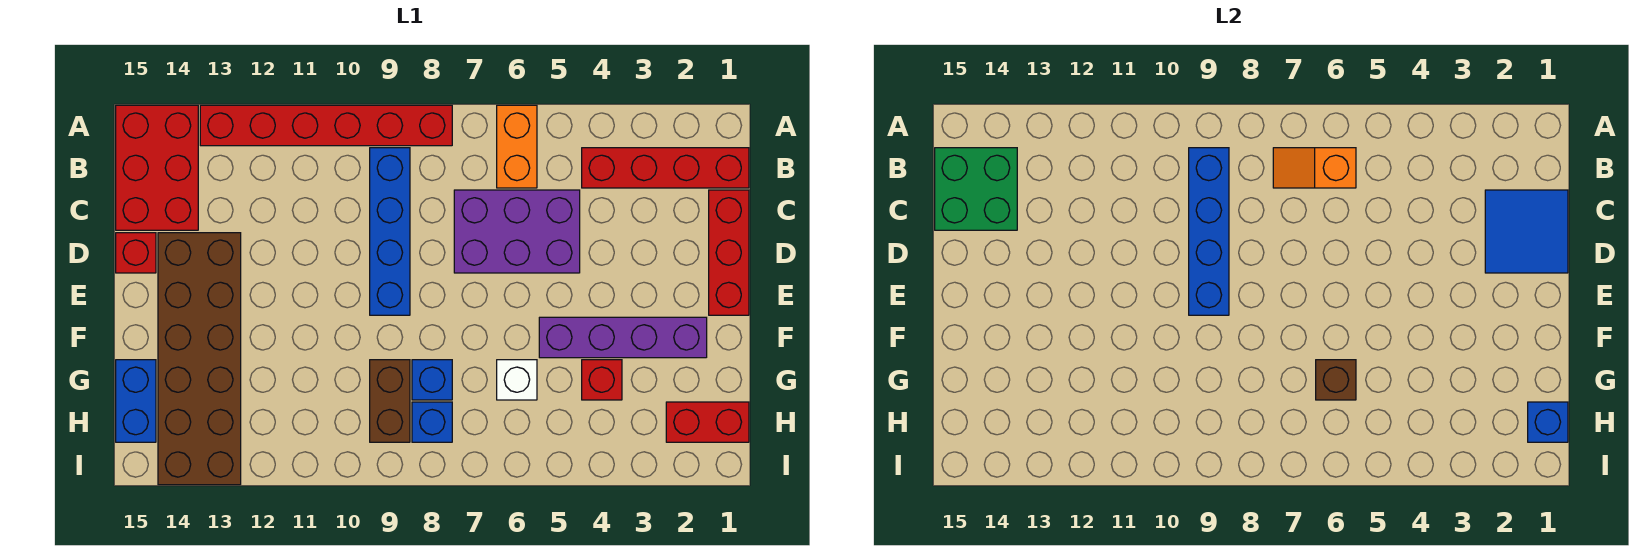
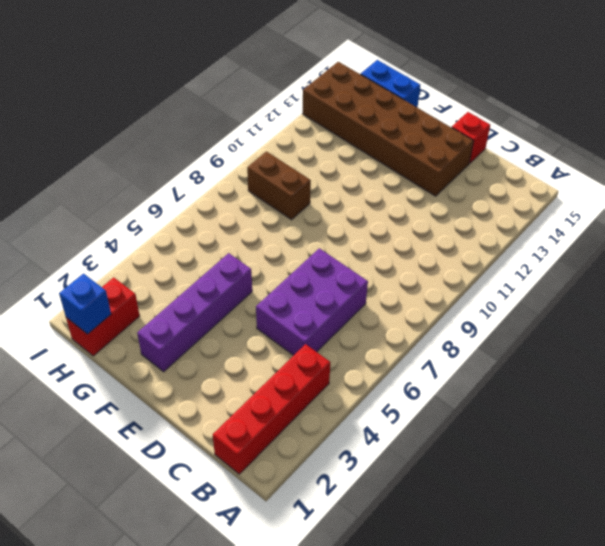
none -> orange brick A6:B6 level 1
none -> red brick A8:A13 level 1
none -> red brick A14:C15 level 1

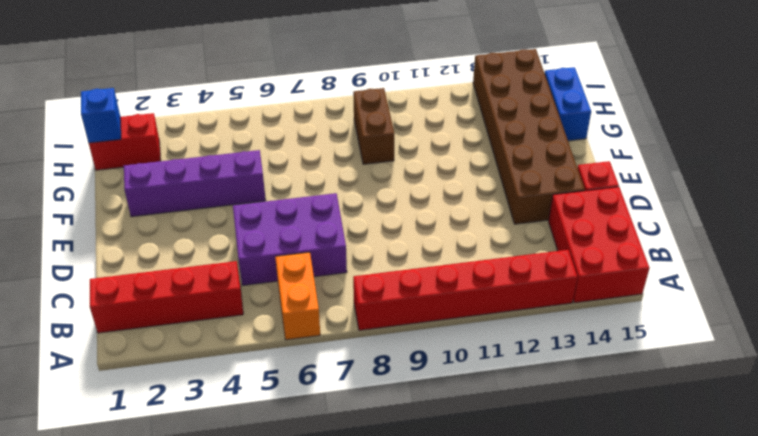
none -> blue brick B9:E9 level 1
none -> red brick C1:E1 level 1
none -> red brick G4 level 1

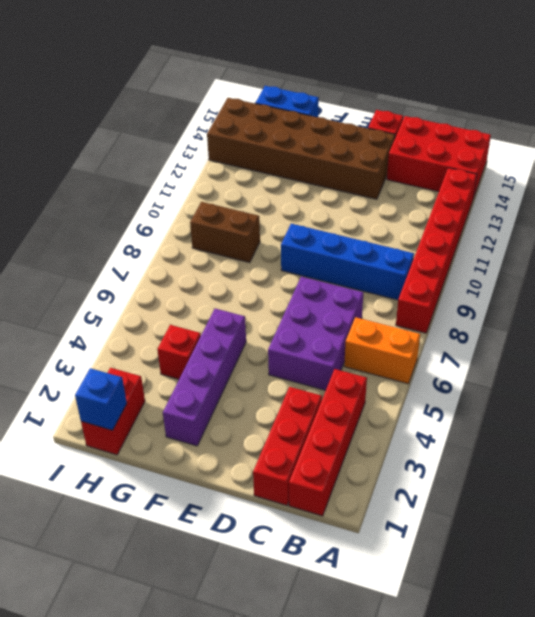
red brick C1:C3 level 1 -> red brick C1:E1 level 1
none -> white brick G6 level 1
none -> blue brick G8 level 1
none -> blue brick H8 level 1

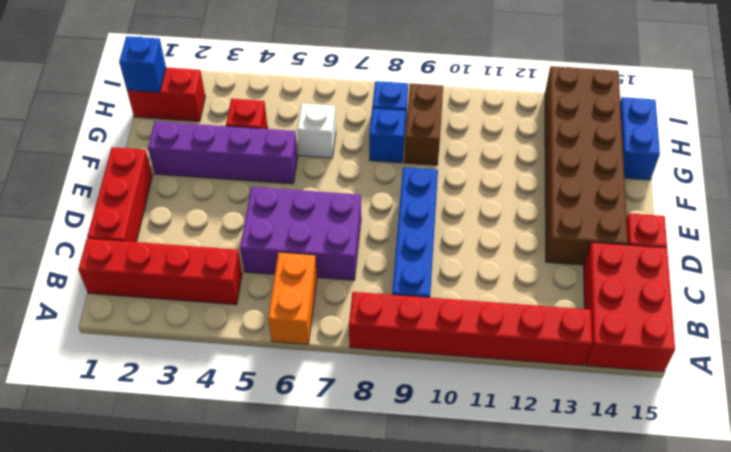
none -> orange slope B6:B7 level 2 top 6
none -> blue brick B9:E9 level 2
none -> green brick B14:C15 level 2

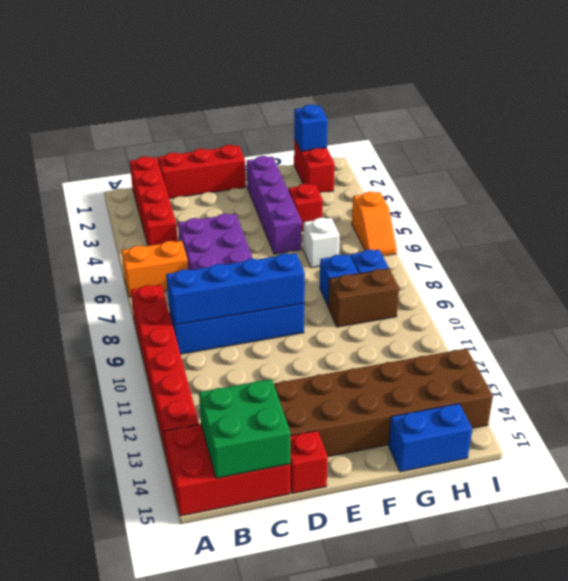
orange slope I5:I6 level 1 top 5 -> orange slope B6:B7 level 2 top 6
none -> blue tile C1:D2 level 2
none -> brown brick G6 level 2

